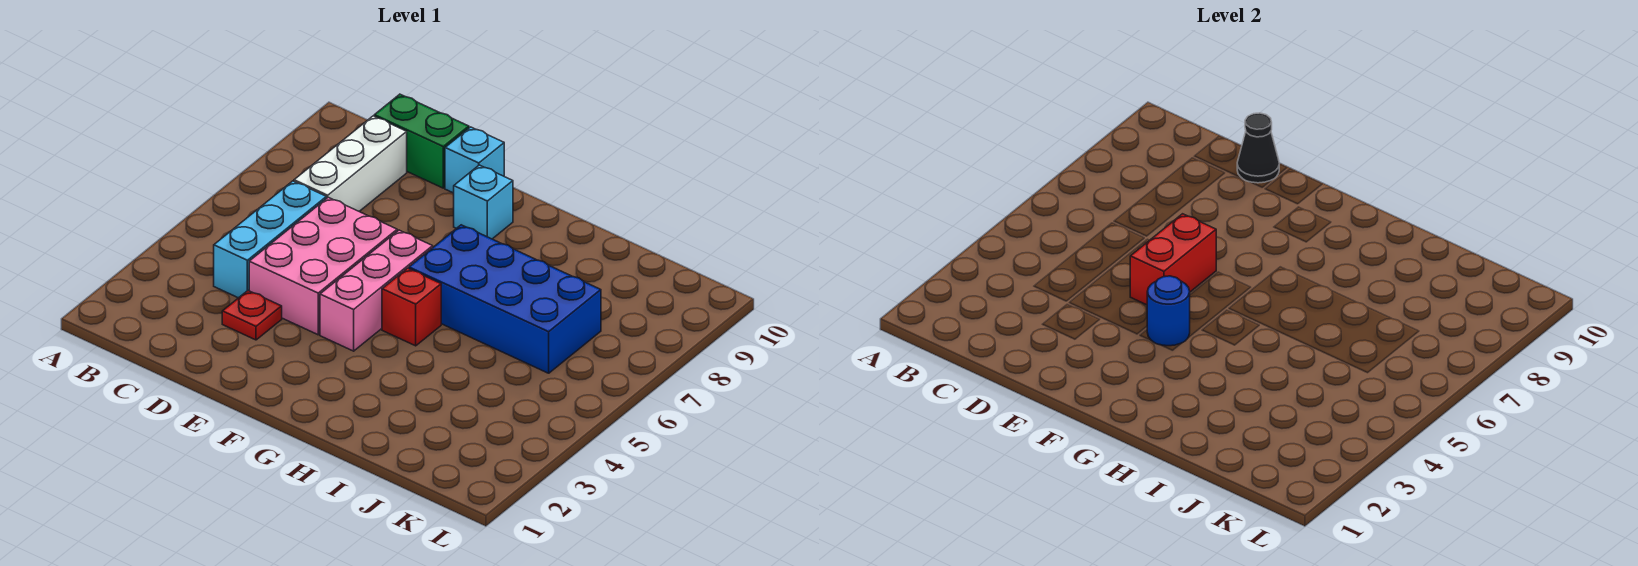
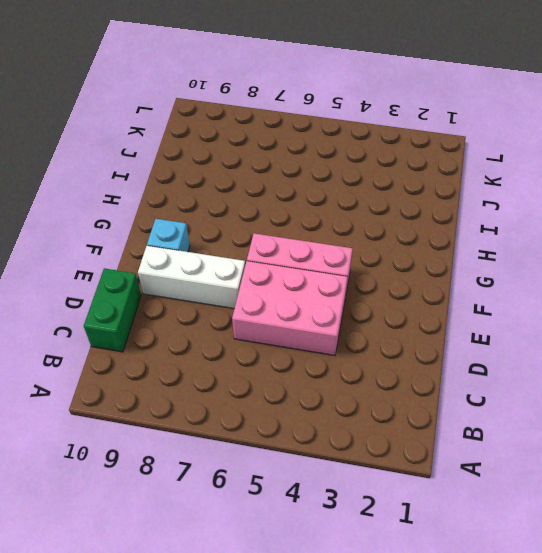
white brick E7:E9 level 1 -> white brick C7:C9 level 1
none -> cyan brick C4:C6 level 1
none -> red plate D3 level 1
none -> cyan brick E10 level 1

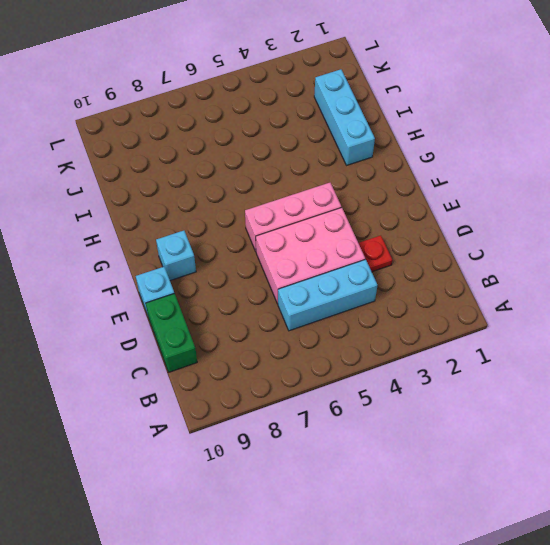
cyan brick H2:J2 level 1 -> none
none -> white brick C7:C9 level 1
none -> red brick G5 level 1
none -> blue brick G6:J7 level 1

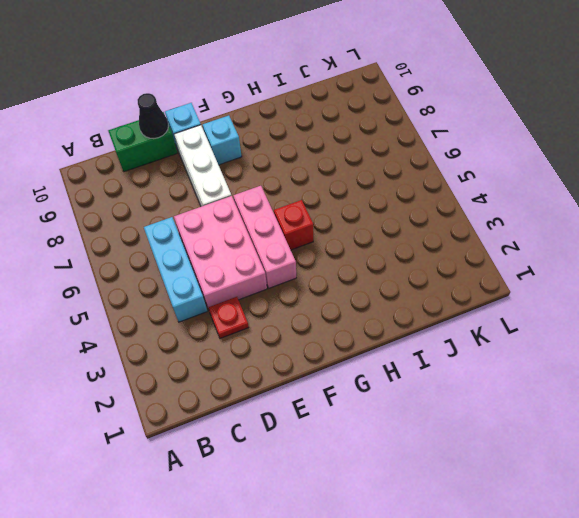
white brick E7:E9 level 1 -> white brick C7:C9 level 1
none -> blue brick G6:J7 level 1
none -> red brick E5:E6 level 2
none -> blue round brick F4 level 2

